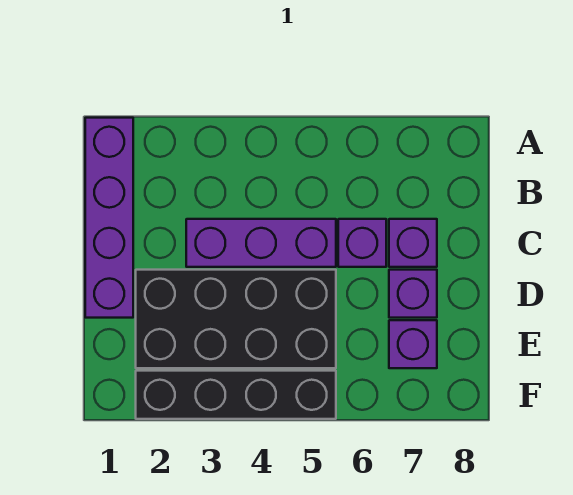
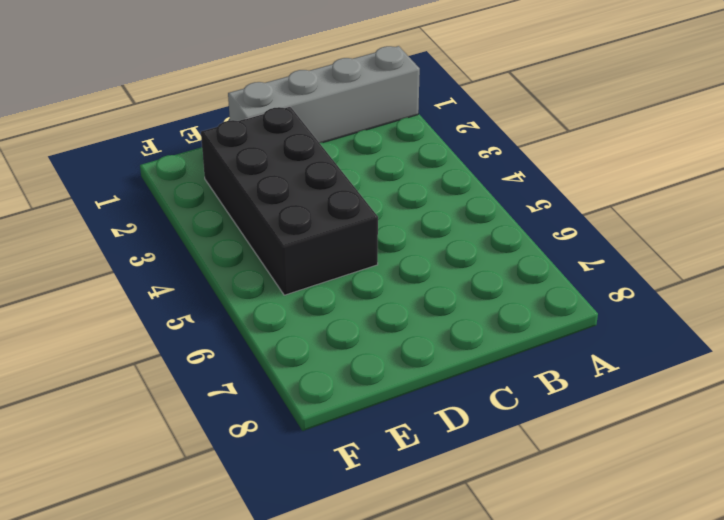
grey brick A1:D1 level 1 -> purple brick A1:D1 level 1
none -> purple brick C3:C5 level 1
none -> purple brick C6 level 1

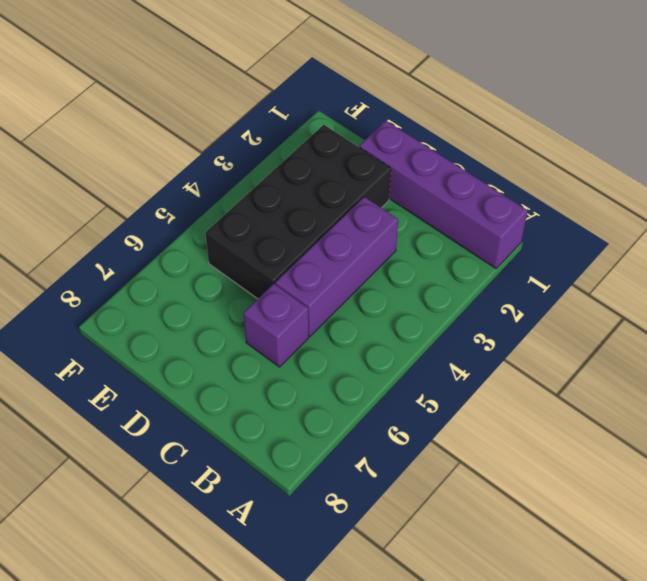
none -> purple brick C7 level 1
none -> purple brick D7 level 1

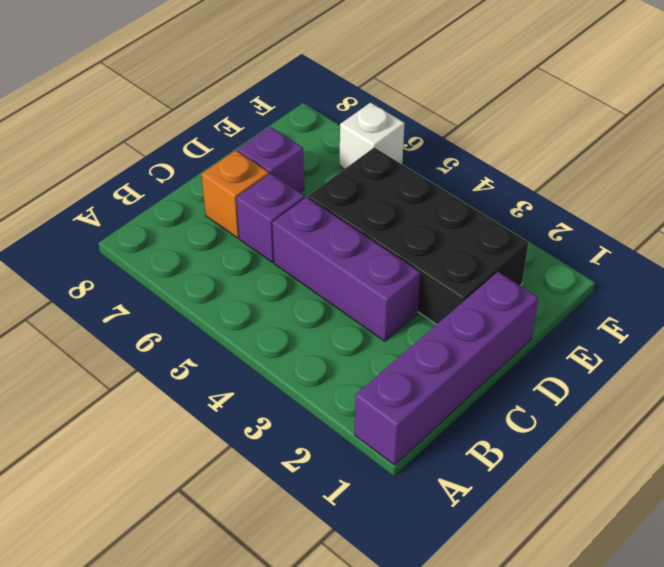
orange brick C7 level 1 -> purple brick C7 level 1
white brick F6 level 1 -> none
none -> purple brick E7 level 1
none -> black brick F2:F5 level 1

